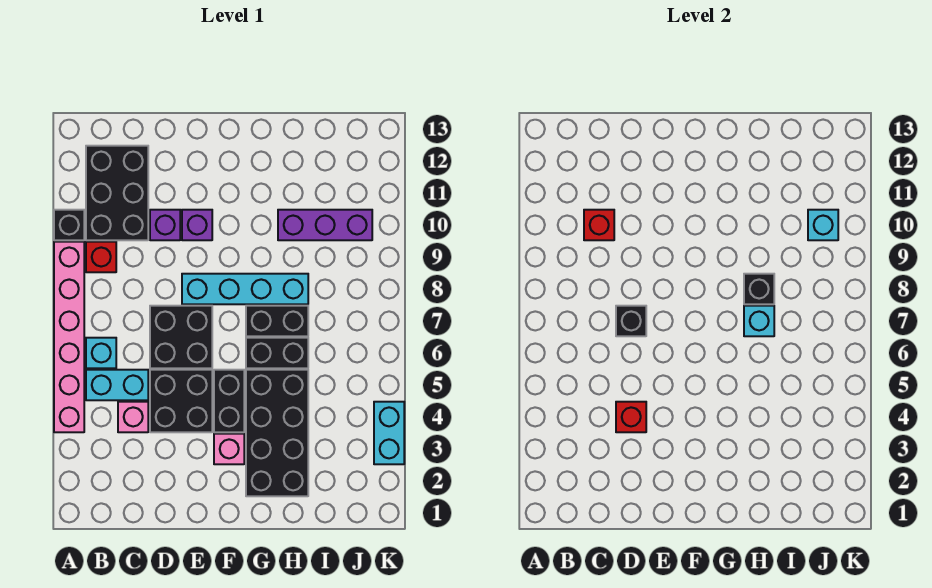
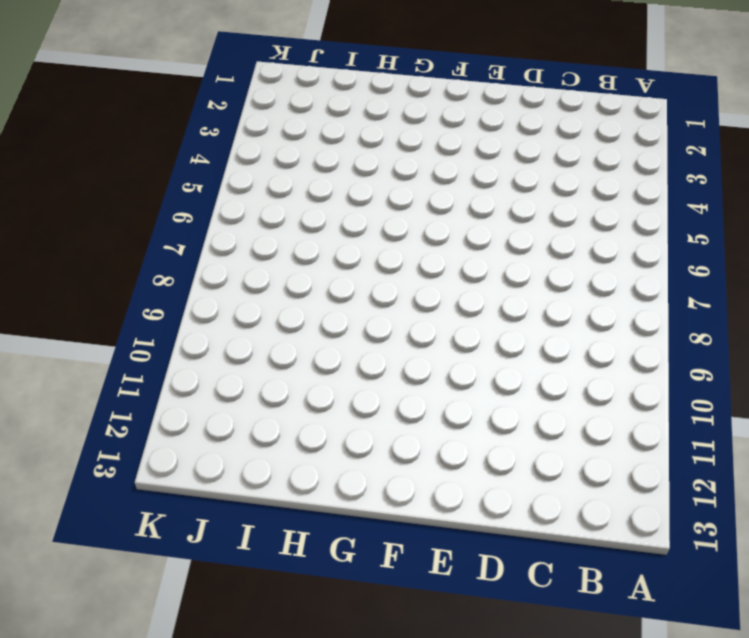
none -> pink brick A4:A9 level 1
none -> black brick A10 level 1
none -> cyan brick B5:C5 level 1

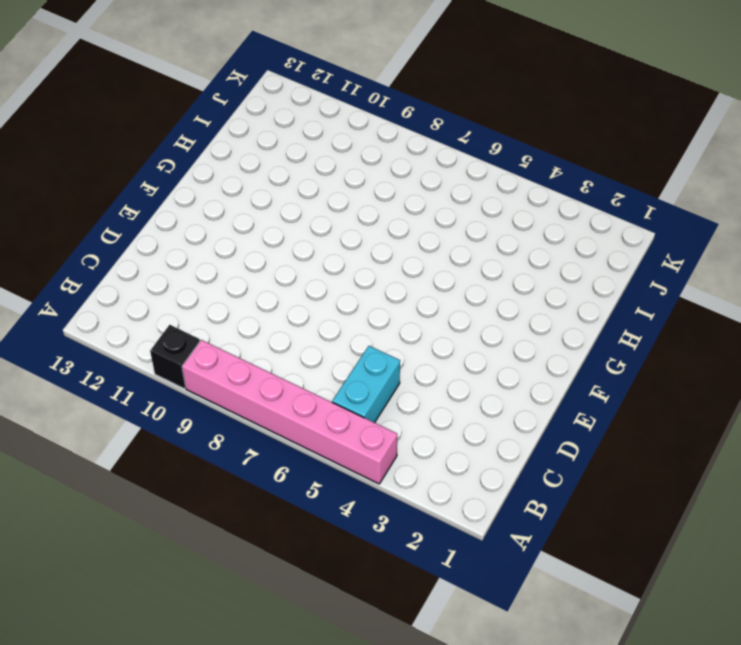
none -> cyan brick B6 level 1
none -> red brick B9 level 1
none -> black brick B10:C12 level 1

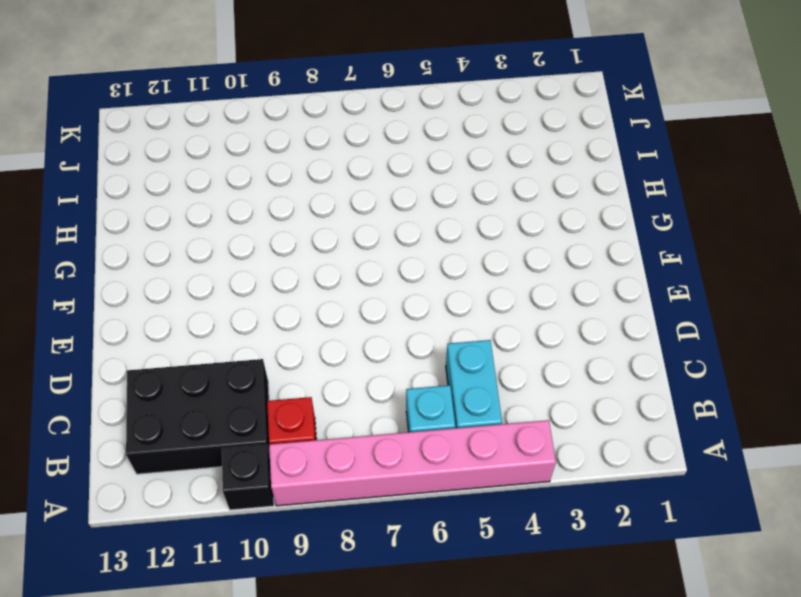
none -> pink brick C4 level 1
none -> black brick D4:E5 level 1
none -> black brick D6:E7 level 1

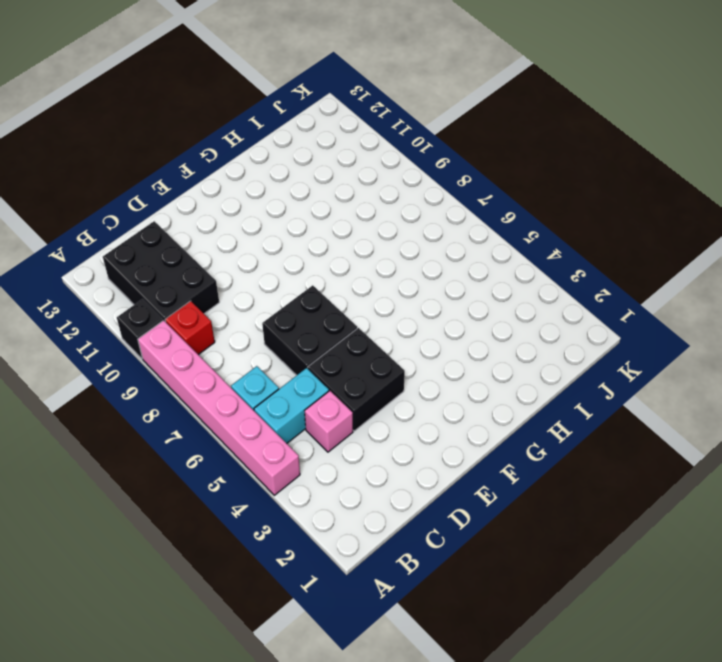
none -> purple brick D10 level 1
none -> cyan brick E8:H8 level 1
none -> purple brick E10 level 1

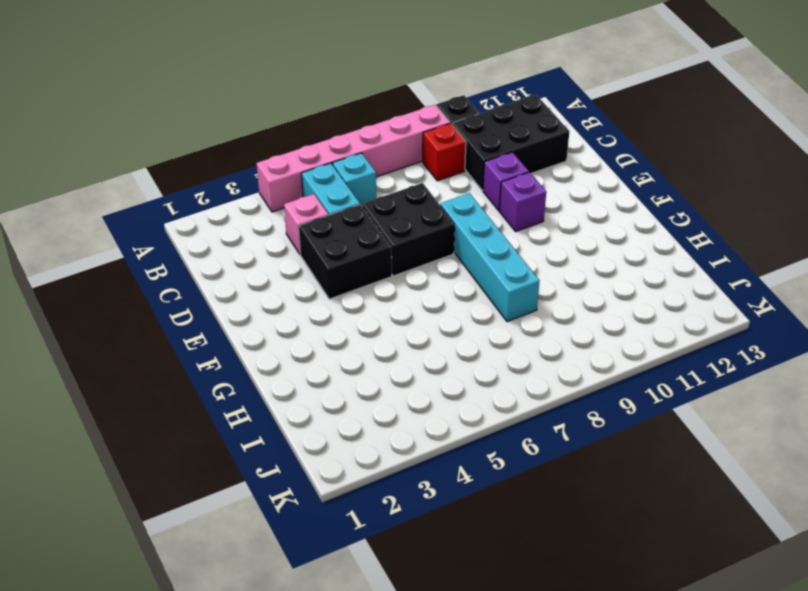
none -> pink brick F3 level 1
none -> black brick F4:F5 level 1
none -> black brick G2:H5 level 1

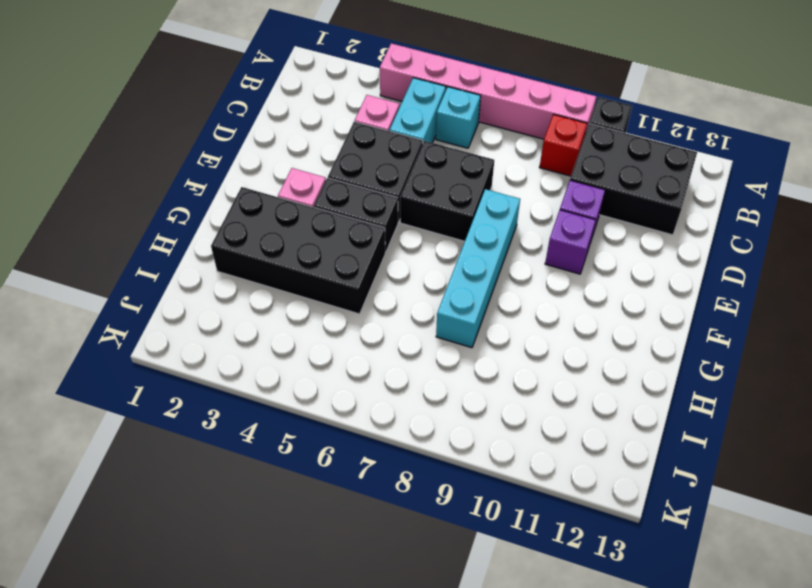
none -> black brick G6:H6 level 1
none -> black brick G7:H7 level 1
none -> purple brick H10:J10 level 1

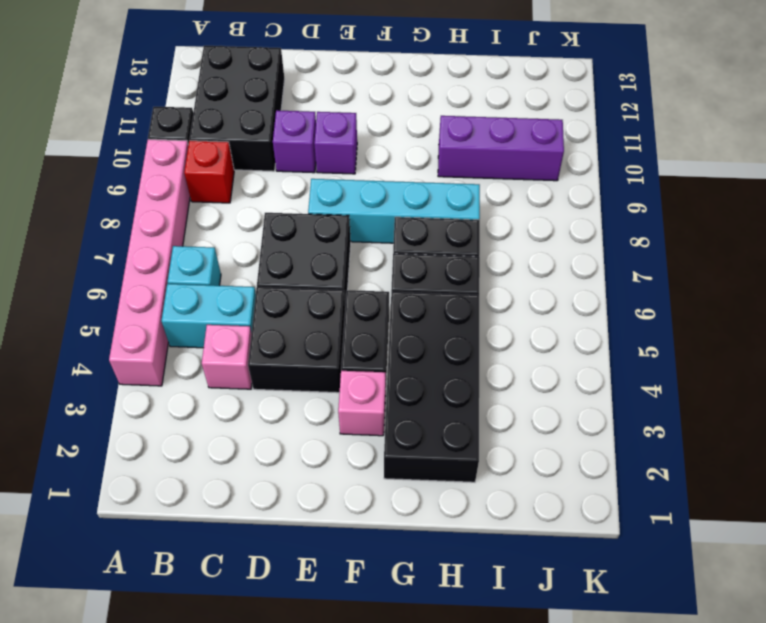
none -> cyan brick K3:K4 level 1
none -> red brick C10 level 2
none -> red brick D4 level 2

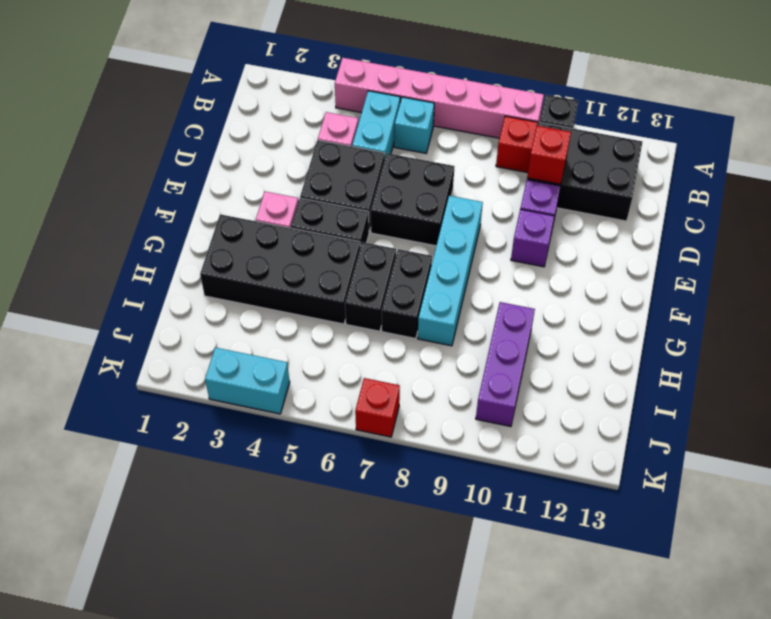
red brick K7 level 1 -> red brick D4 level 2
none -> black brick D7 level 2
none -> cyan brick H7 level 2
none -> black brick H8 level 2

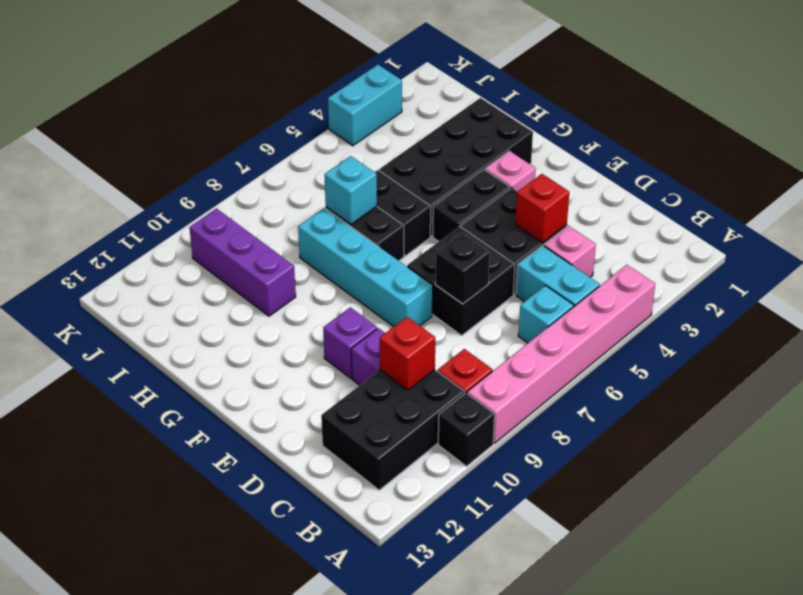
none -> black brick H8 level 2
none -> cyan brick J10 level 2

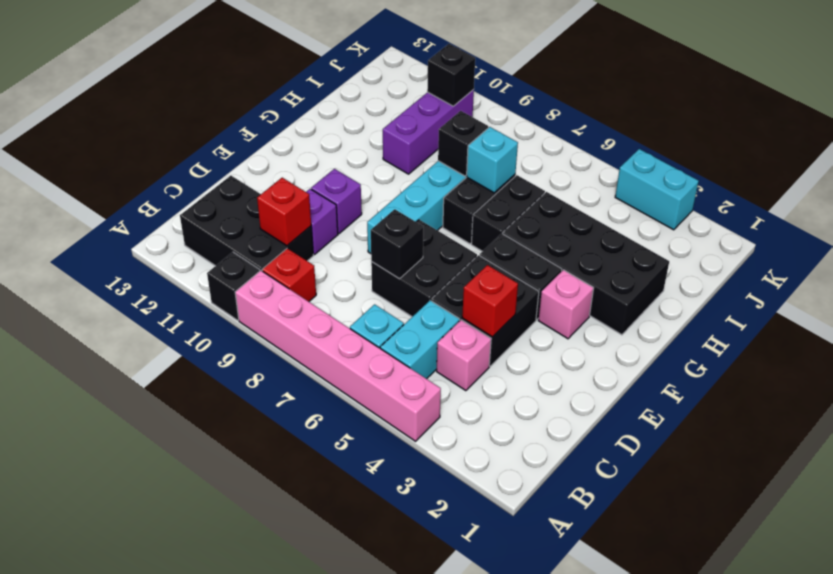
black brick J10 level 2 -> cyan brick J10 level 2

